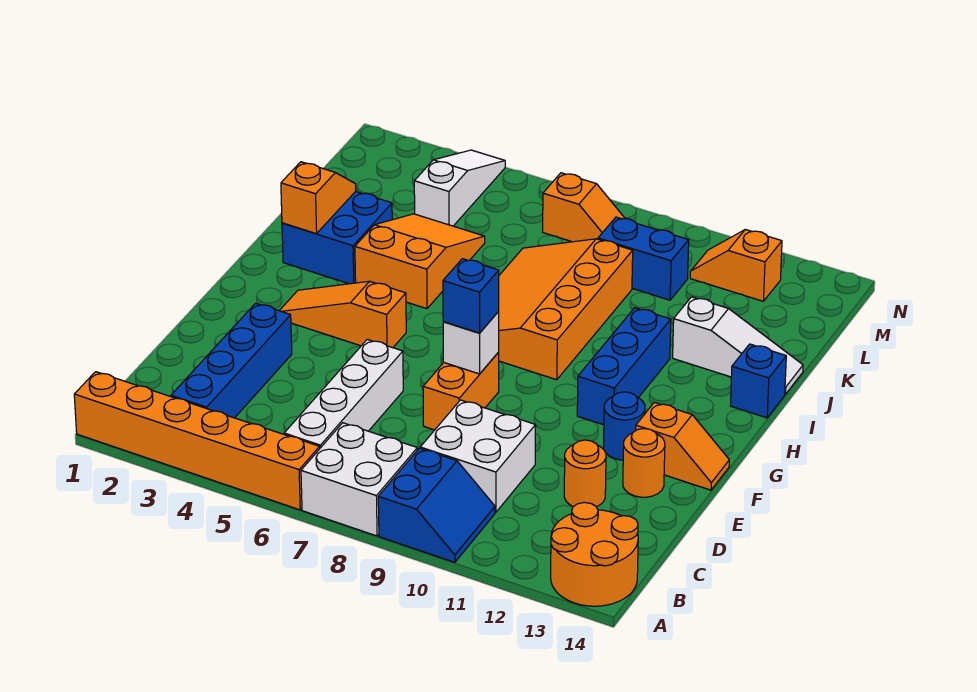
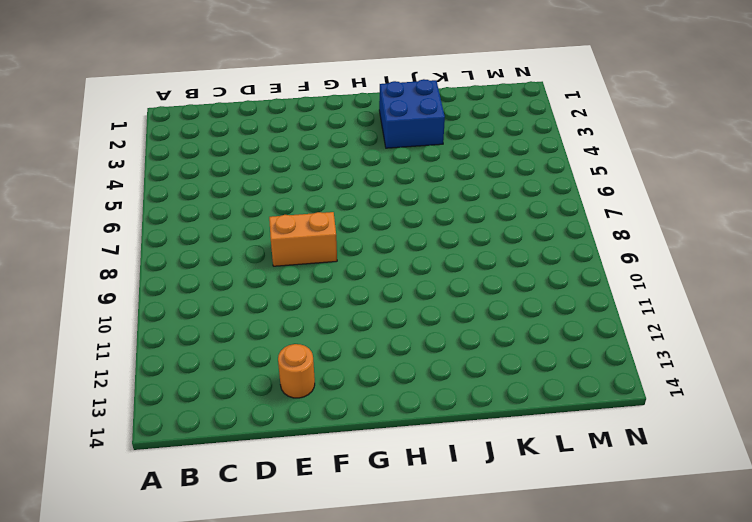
none -> orange brick A1:A6 level 1
none -> white brick A7:B8 level 1
none -> blue slope A9:B10 level 1 top 9

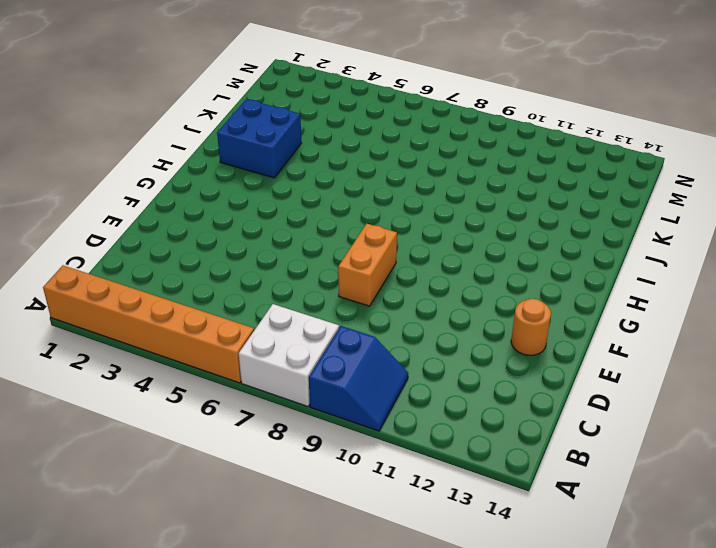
none -> orange round brick A13:B14 level 1
none -> blue brick B3:E3 level 1
none -> white brick B6:E6 level 1

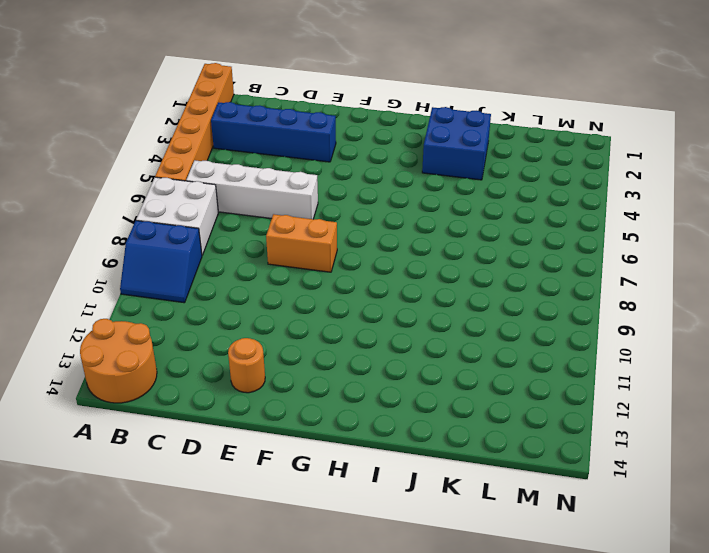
none -> white brick C9:D10 level 1
none -> orange round brick D12 level 1
none -> blue round brick F12 level 1

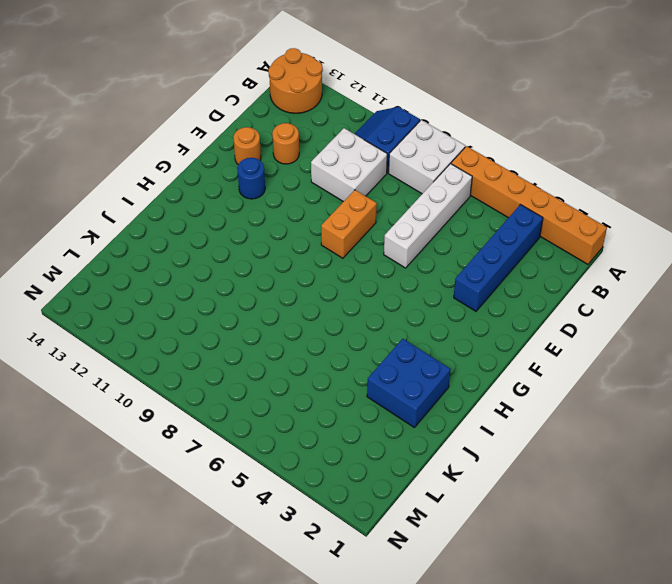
none -> orange slope F13:F14 level 1 top 13
none -> orange slope G3:G5 level 1 top 5
none -> blue brick G11:I11 level 1

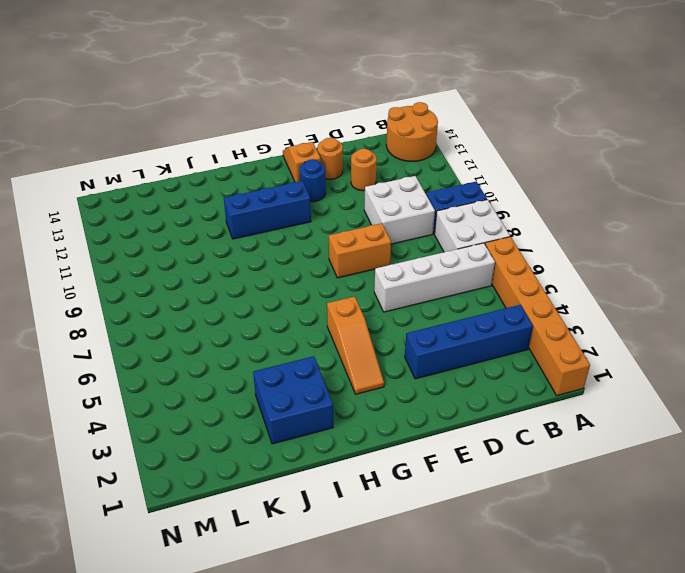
none -> orange slope H7:K9 level 1 top 9
none -> orange slope I4:K5 level 1 top I
none -> blue brick I14 level 1

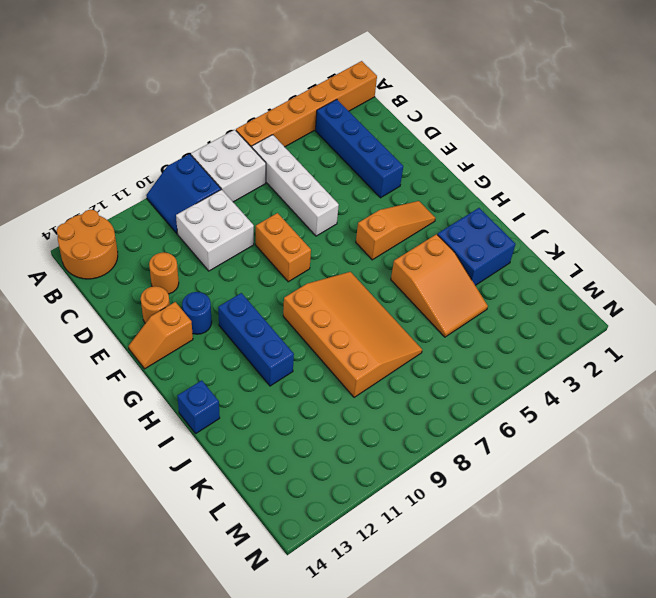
none -> white slope J12:J14 level 1 top 12
none -> white slope L4:N4 level 1 top L
none -> blue brick L9:L10 level 1

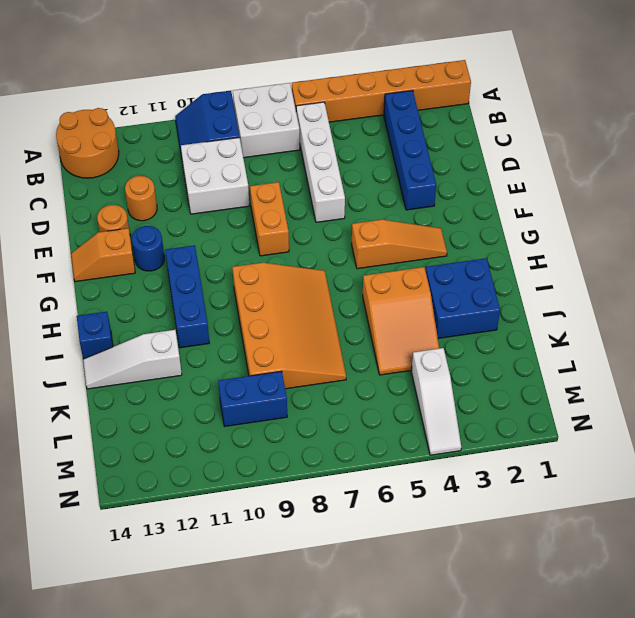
none -> orange slope M7:M8 level 1 top 7
none -> orange slope M11:M12 level 1 top 12
none -> white brick F8 level 2

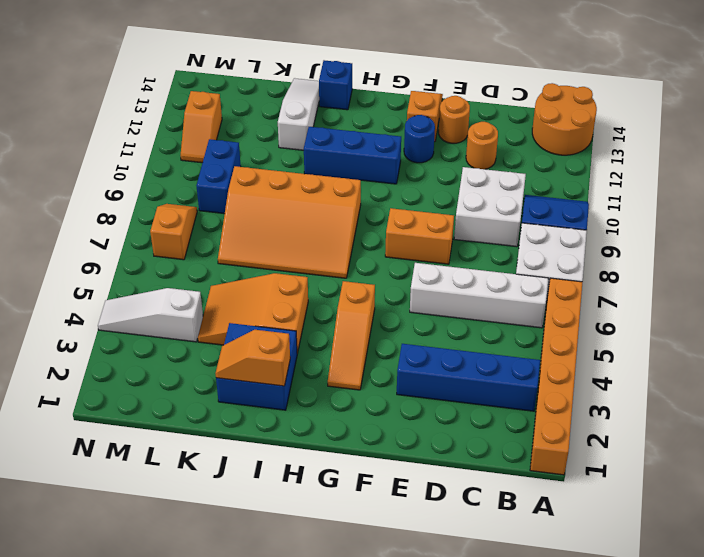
none -> white brick F8 level 2
none -> blue brick F8 level 3

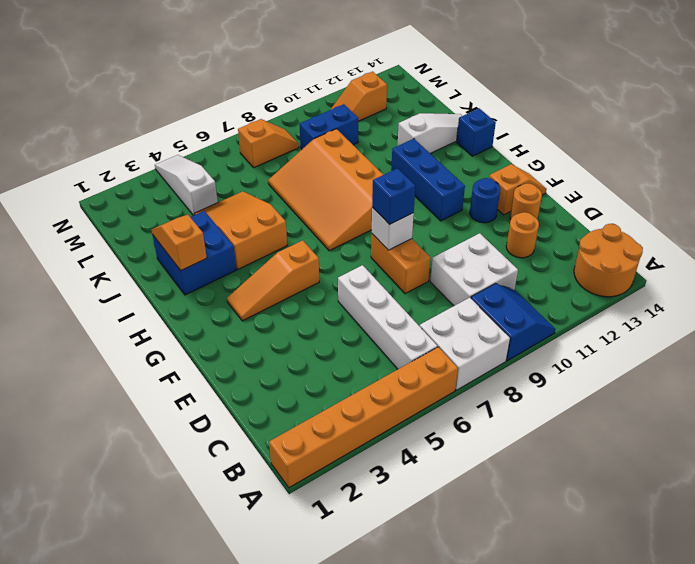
none -> blue brick B3:E3 level 1

